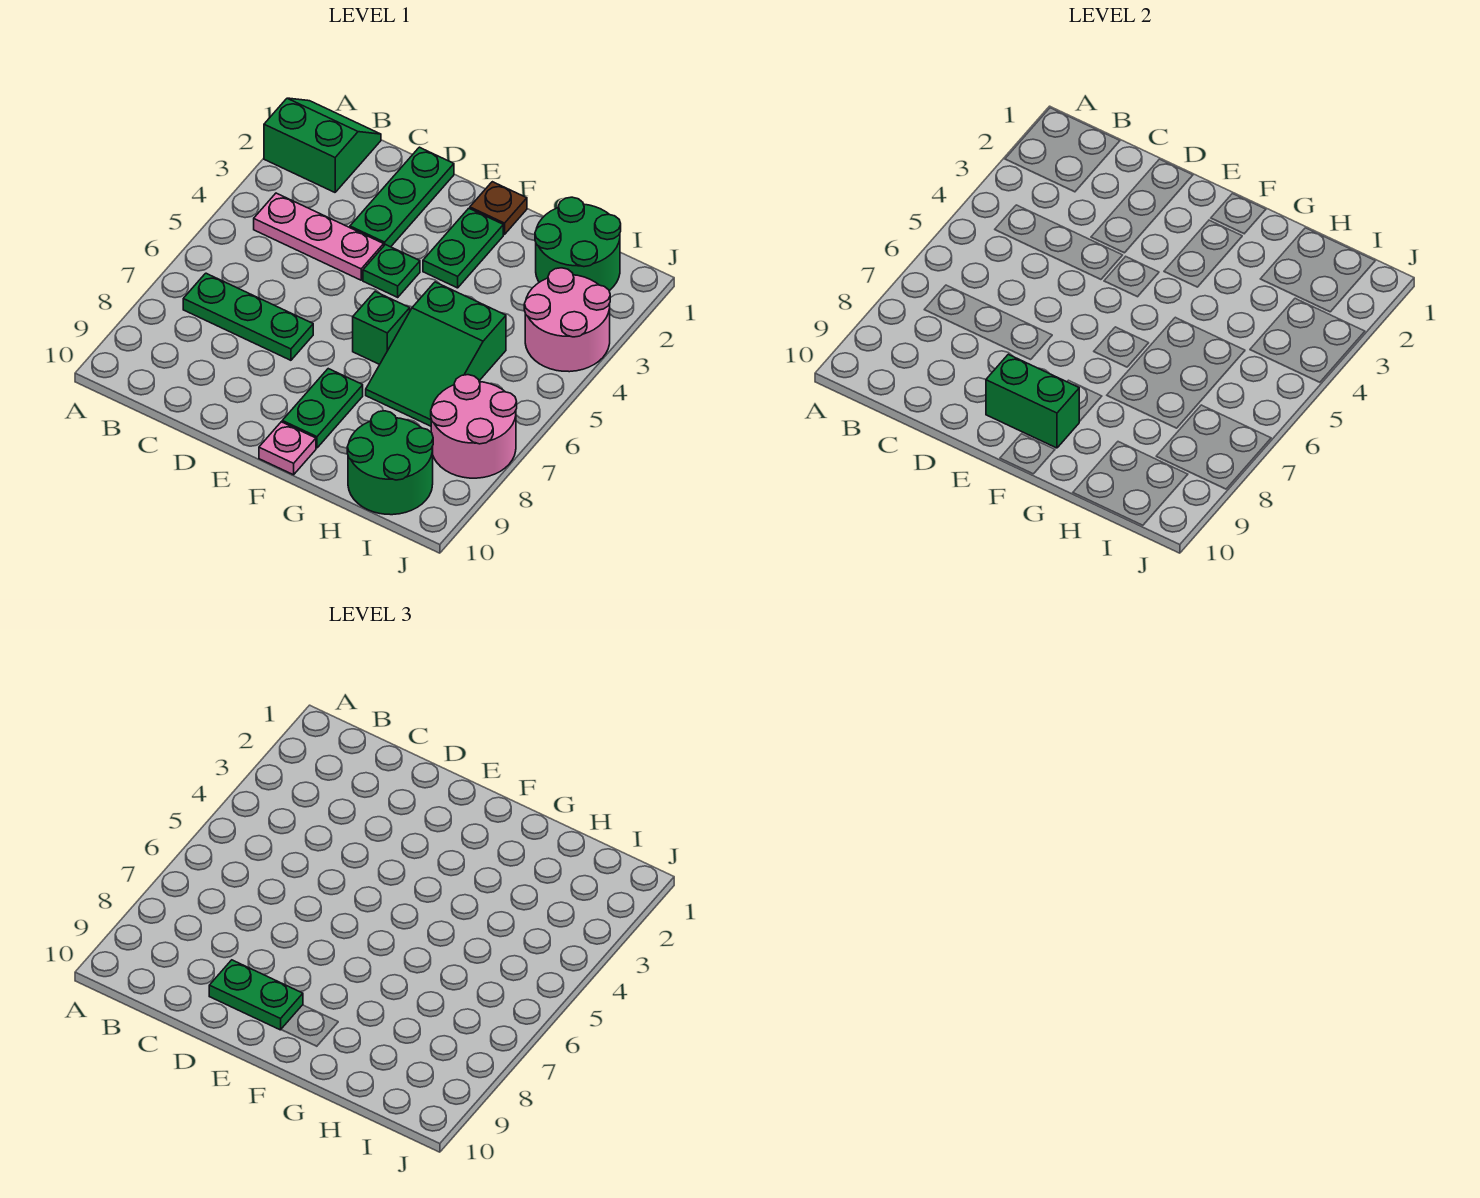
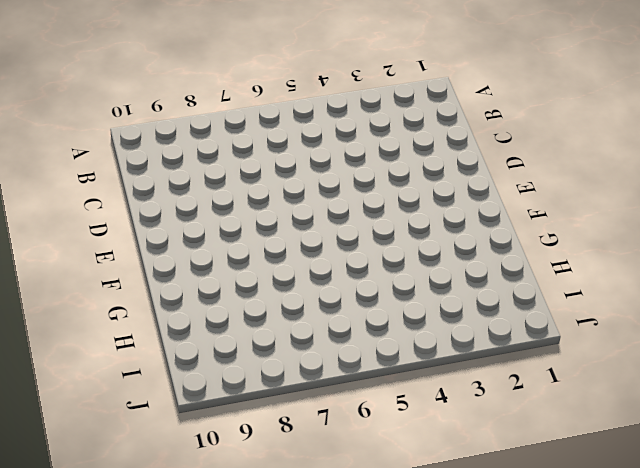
none -> green slope A1:B2 level 1 top 2
none -> pink plate B4:D4 level 1
none -> green plate B7:D7 level 1

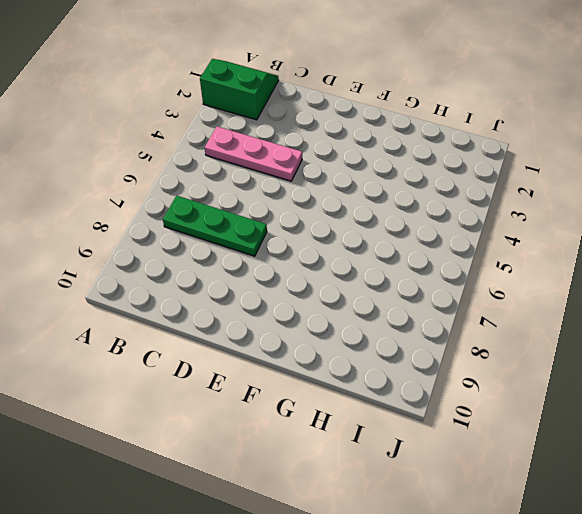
none -> green plate D1:D3 level 1
none -> green plate E4 level 1
none -> brown plate F1 level 1

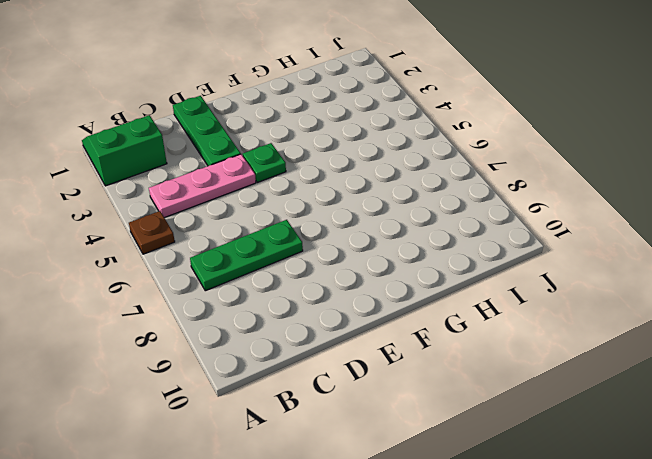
brown plate A5 level 1 -> brown plate F1 level 1
none -> green plate F2:F3 level 1
none -> green brick F6 level 1
none -> green plate F8:F9 level 1

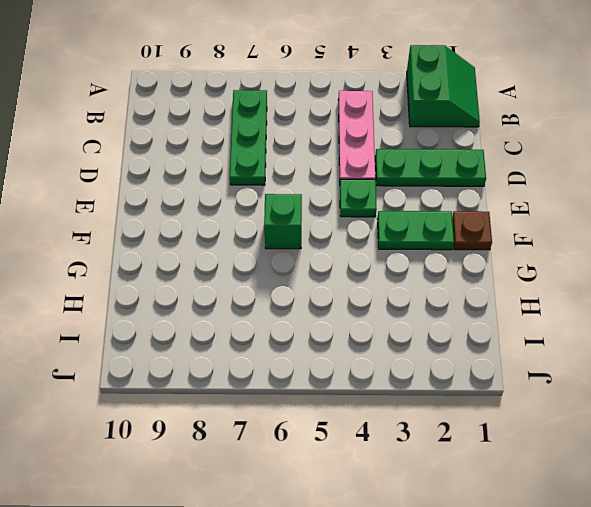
none -> green plate F8:F9 level 1
none -> pink plate F10 level 1
none -> green slope G5:H7 level 1 top 5

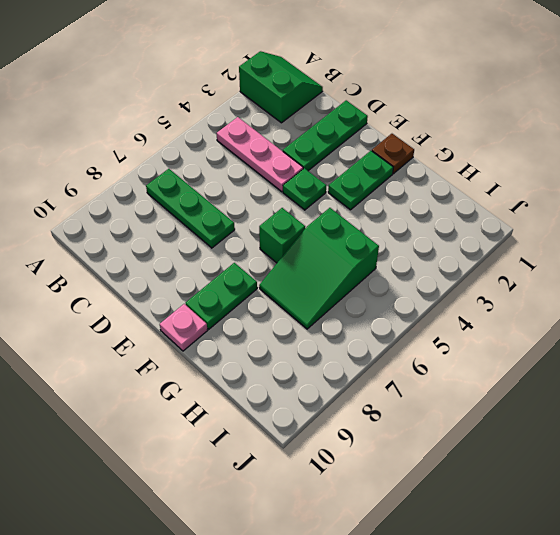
none -> green round brick H1:I2 level 1
none -> green round brick H9:I10 level 1
none -> pink round brick I3:J4 level 1

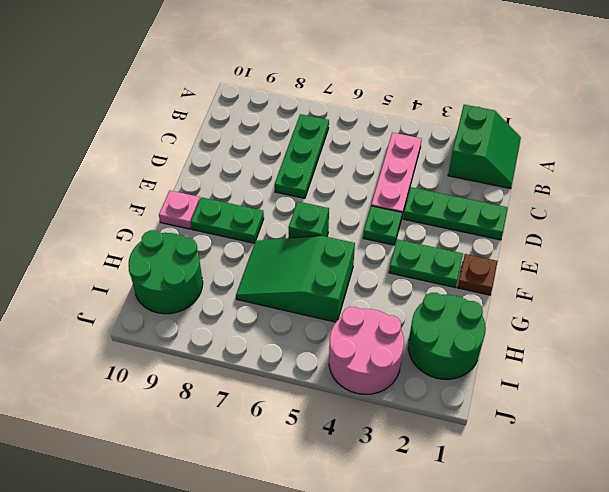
none -> pink round brick I7:J8 level 1
none -> green brick E9:F9 level 2
none -> green plate D9:E9 level 3

